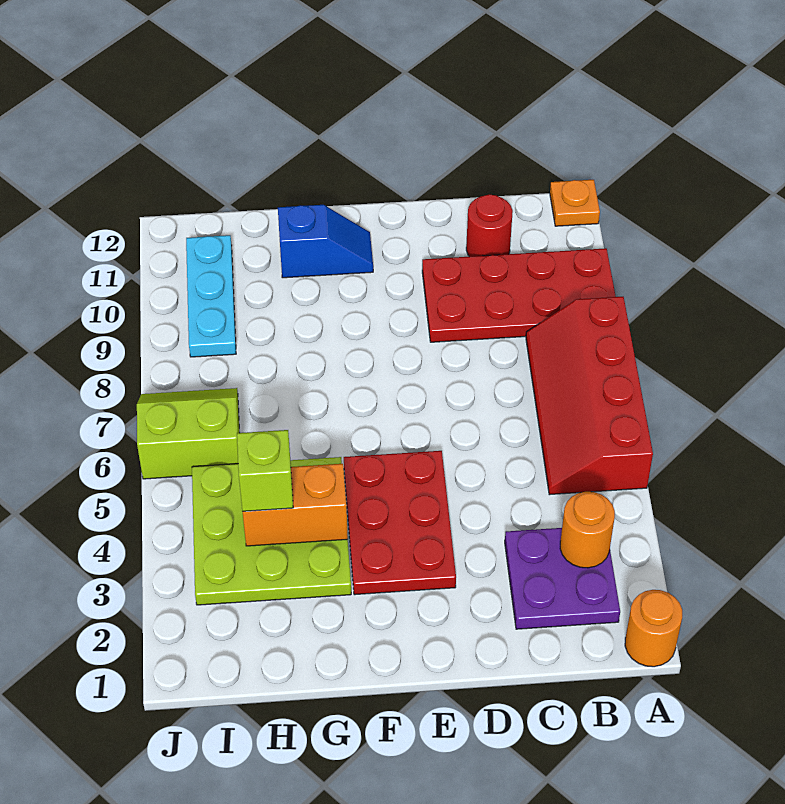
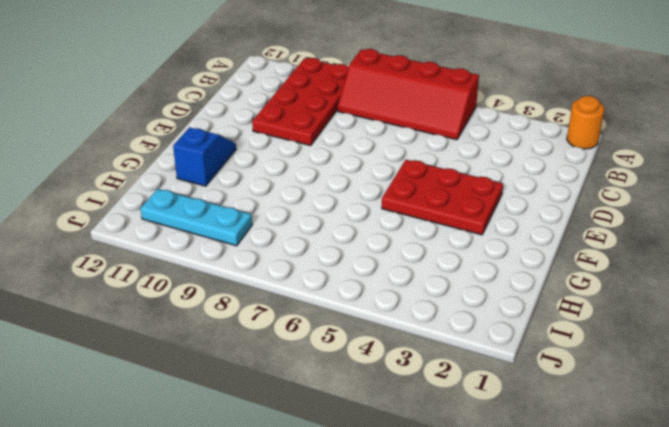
none -> orange plate A12 level 1
none -> purple plate B2:C3 level 1
none -> red round brick C11 level 1

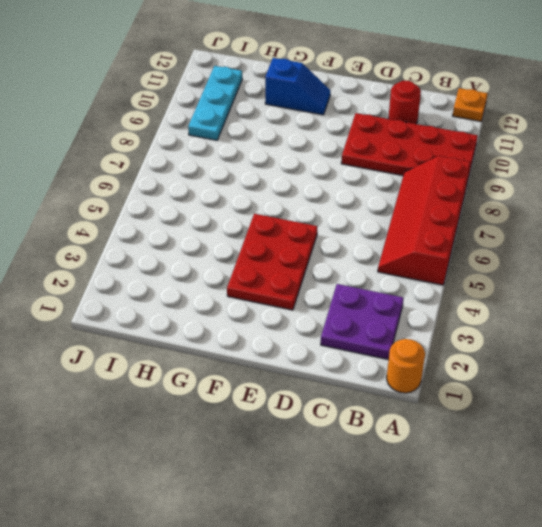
none -> lime plate G3:I5 level 1
none -> lime slope I6:J7 level 1 top 6
none -> orange round brick B3 level 2

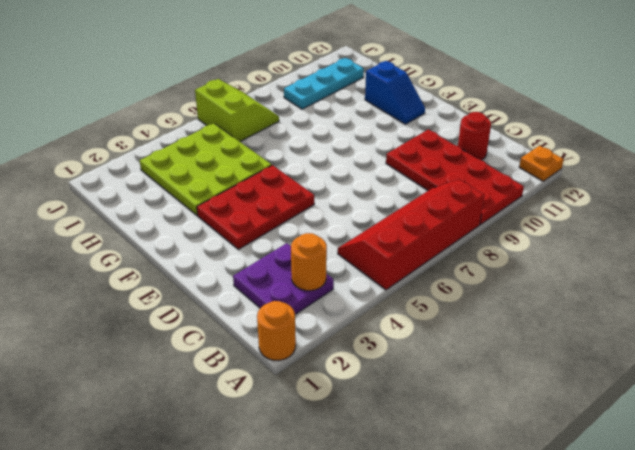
none -> orange brick G4:H4 level 2
none -> lime brick H4 level 3

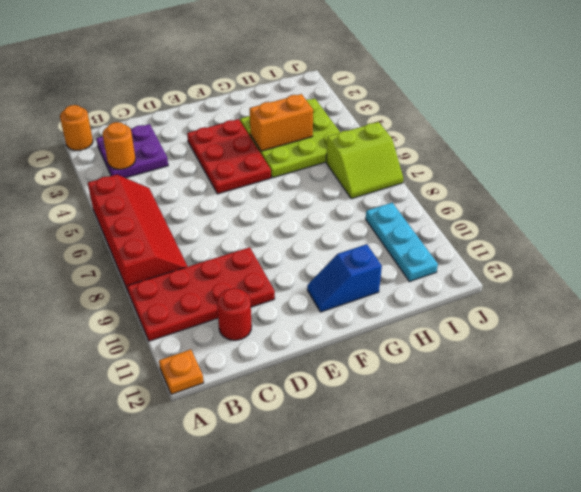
none -> lime brick H4 level 3

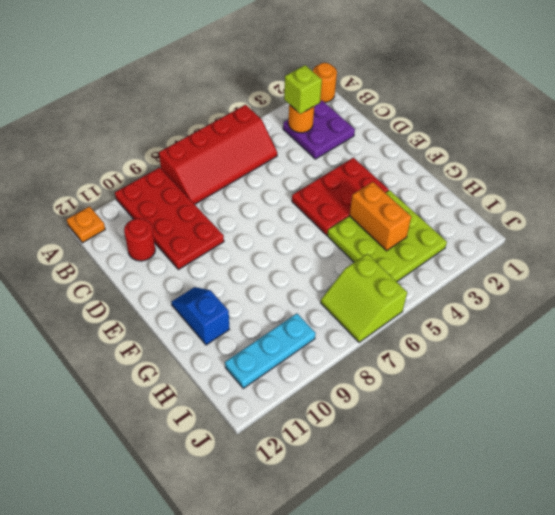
lime brick B3 level 3 -> lime brick H4 level 3

